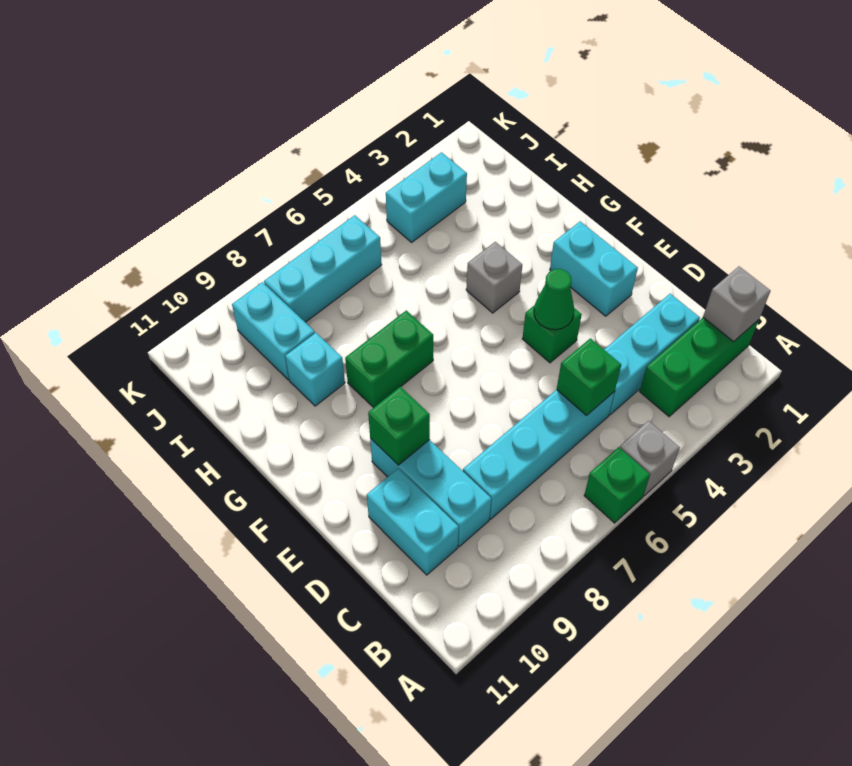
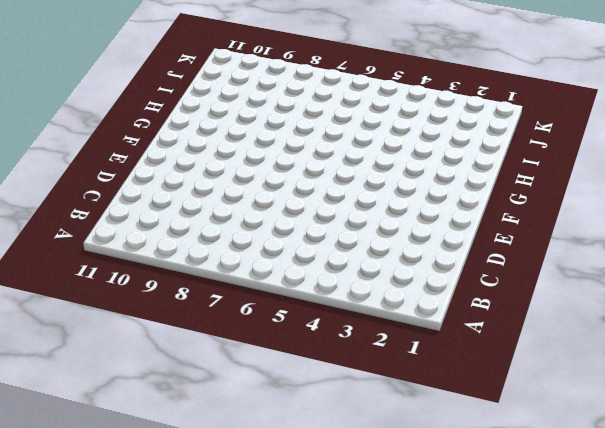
none -> grey brick A5 level 1
none -> green brick A6 level 1
none -> green brick B1:B3 level 1

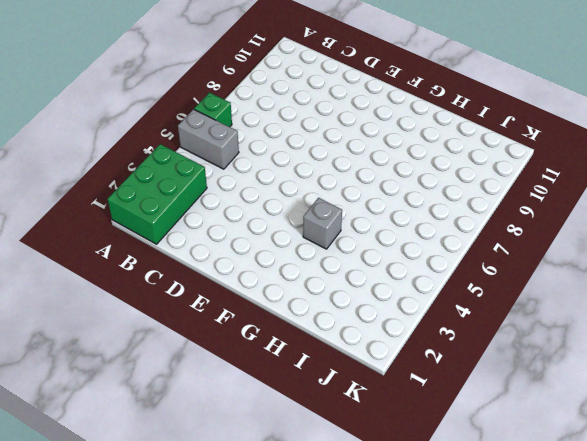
green brick A1:B3 level 1 -> green brick B1:B3 level 1
grey brick A5:B5 level 1 -> grey brick A5 level 1
none -> cyan brick C2:C4 level 1
none -> cyan brick C5:C8 level 1
none -> cyan brick C9:E9 level 1

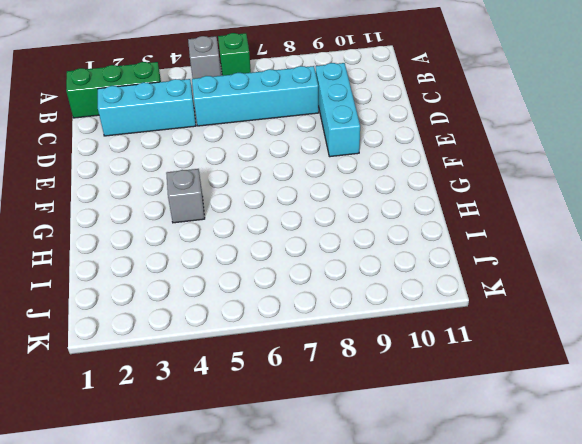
none -> cyan brick C10:D10 level 1
none -> cyan brick E2:F2 level 1
none -> green brick E4 level 1

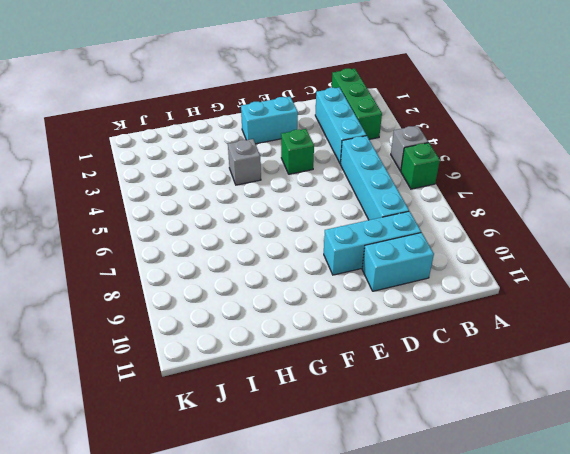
none -> green brick G7:G8 level 1
none -> cyan brick H9 level 1
none -> cyan brick I9:J9 level 1

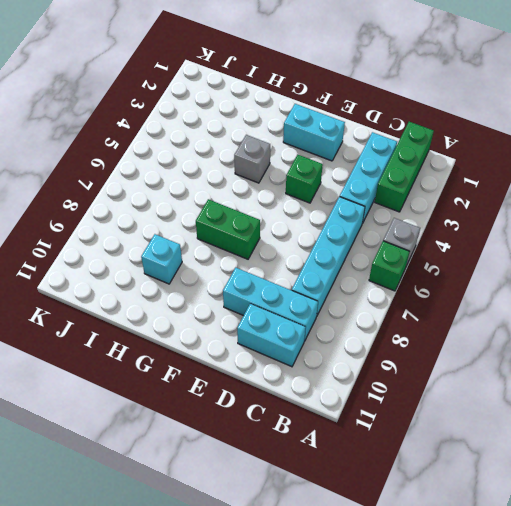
green brick F7:G7 level 1 -> green brick G7:G8 level 1
none -> cyan brick I9:J9 level 1
none -> cyan brick J3:J4 level 1
none -> cyan brick J6:J8 level 1

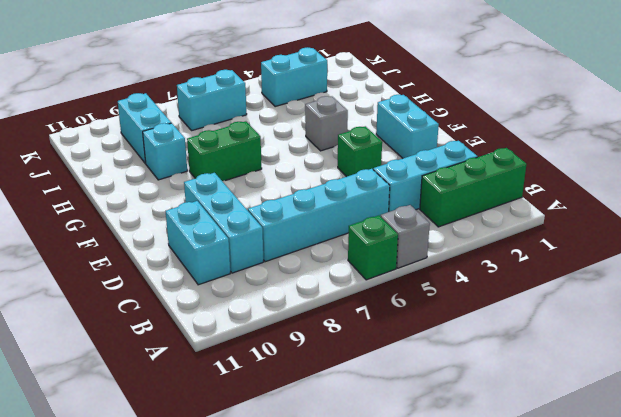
cyan brick J6:J7 level 1 -> cyan brick J6:J8 level 1
none -> grey brick B1 level 2
none -> green brick C5 level 2
none -> green cone E4 level 2

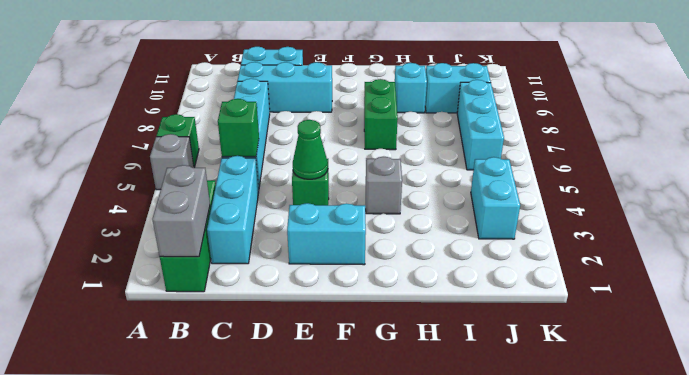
grey brick B1:B2 level 2 -> grey brick B1 level 2
none -> green brick E9 level 2

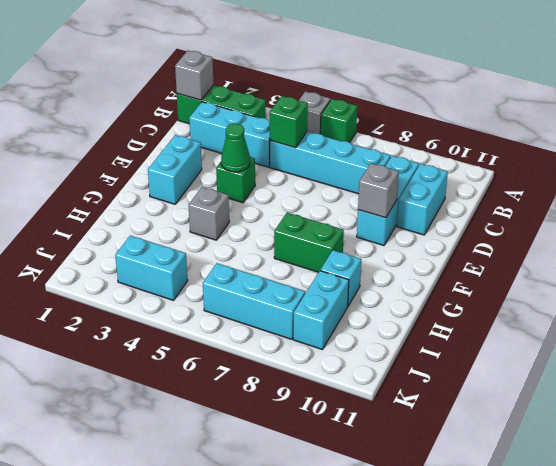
grey brick E9 level 2 -> green brick E9 level 2

